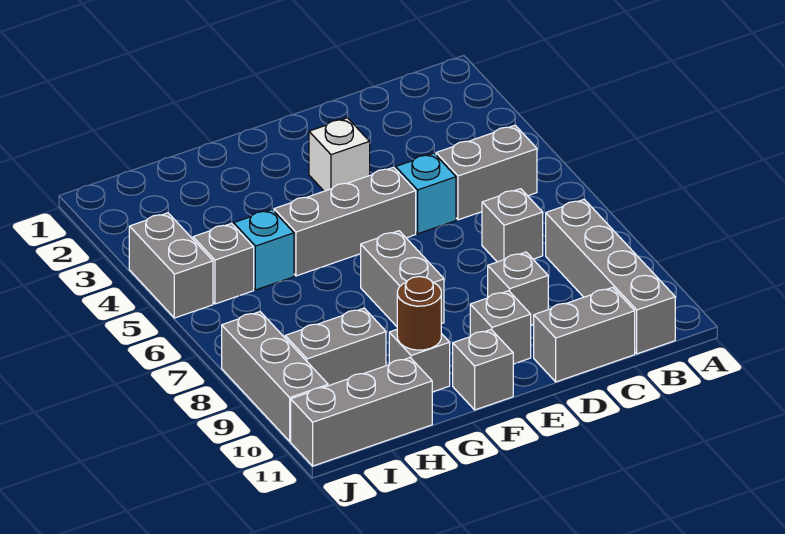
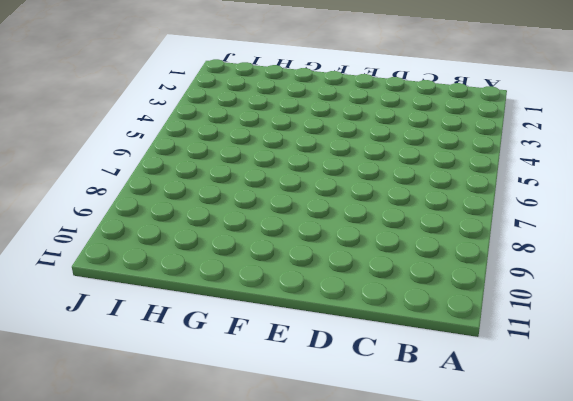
none -> grey brick B5:C5 level 1
none -> grey brick B8:B11 level 1
none -> grey brick C7 level 1

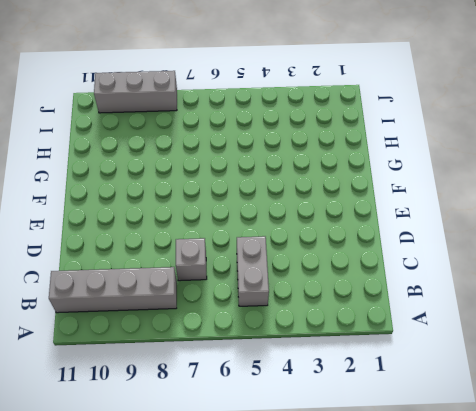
none -> grey brick C11:D11 level 1
none -> cyan brick D5 level 1
none -> grey brick D9 level 1

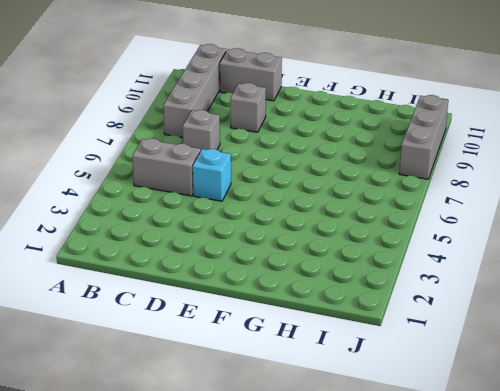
none -> white brick E3 level 1
none -> grey brick E5:G5 level 1
none -> grey brick E10 level 1

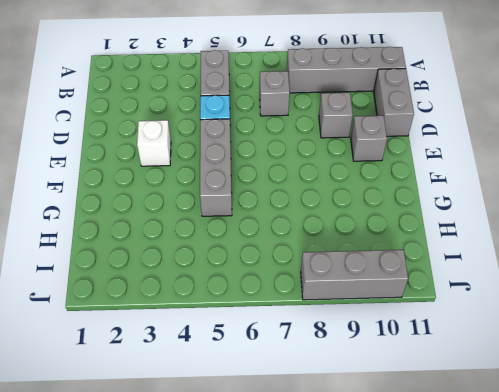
none -> grey brick F7:F8 level 1
none -> grey brick F11 level 1
none -> grey brick G10 level 1

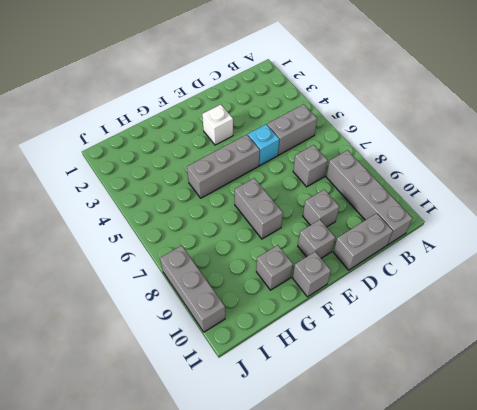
none -> cyan brick H5 level 1
none -> grey brick H9:I9 level 1
none -> grey brick H11:J11 level 1

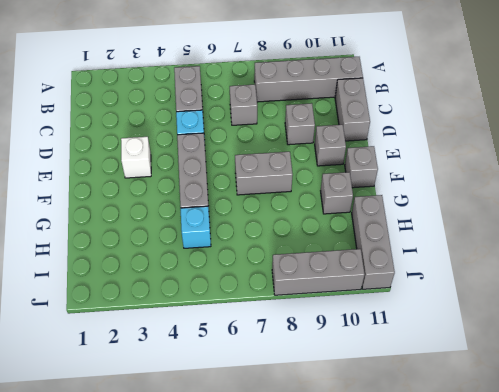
none -> grey brick H9:I9 level 1
none -> grey brick I5 level 1
none -> grey brick J4:J5 level 1

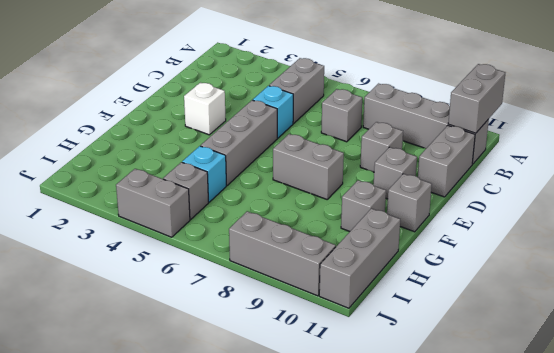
grey brick A11:B11 level 2 -> grey brick H9:I9 level 1
none -> brown round brick G10 level 2

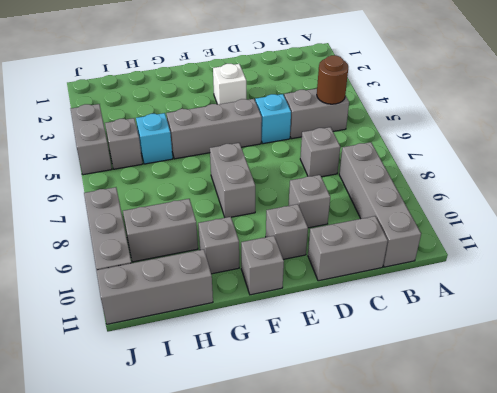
brown round brick B5 level 2 -> brown round brick G10 level 2

